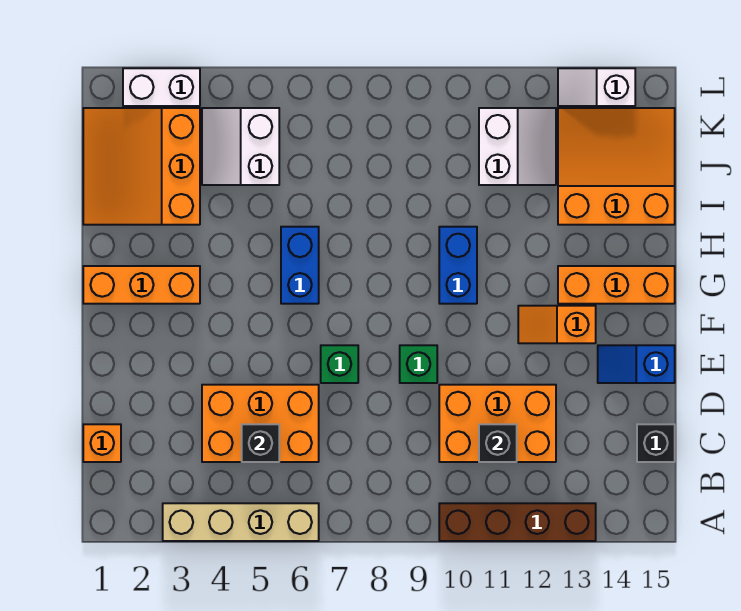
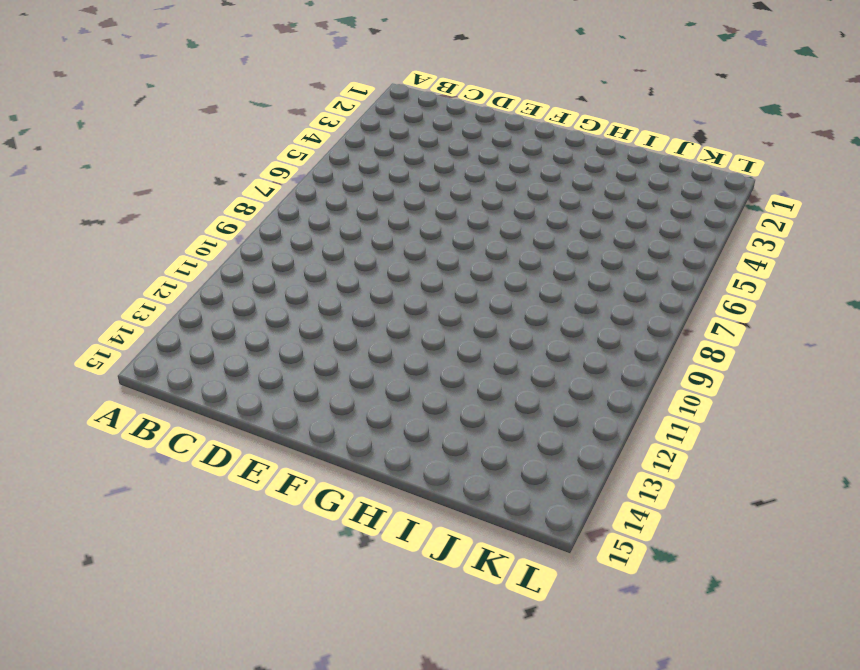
none -> tan brick A3:A6 level 1
none -> brown brick A10:A13 level 1
none -> orange brick C1 level 1

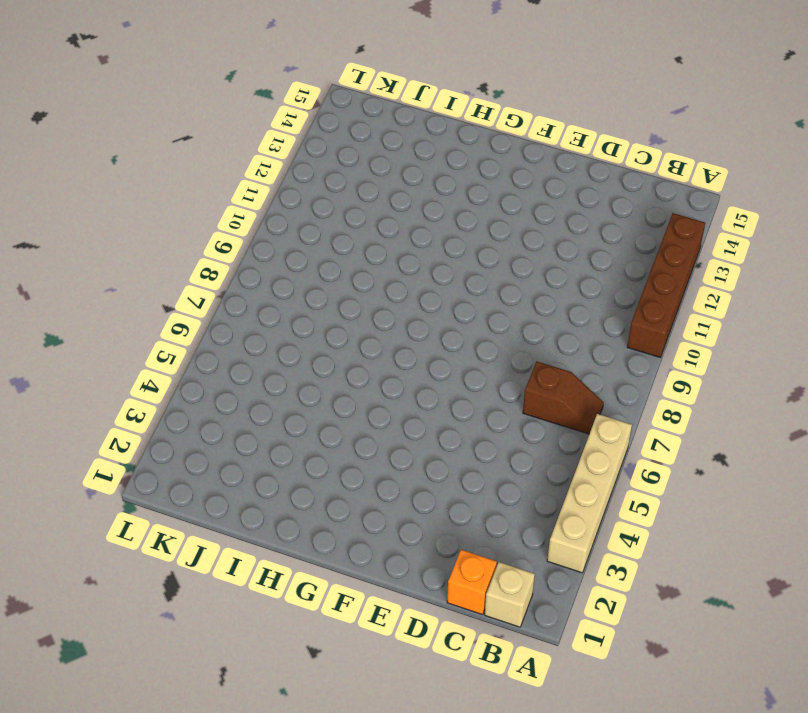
tan brick B1 level 1 -> none
brown slope B7:C7 level 1 top C -> none
none -> orange brick C4:D6 level 1
none -> orange brick C10:D12 level 1
none -> black brick C15 level 1

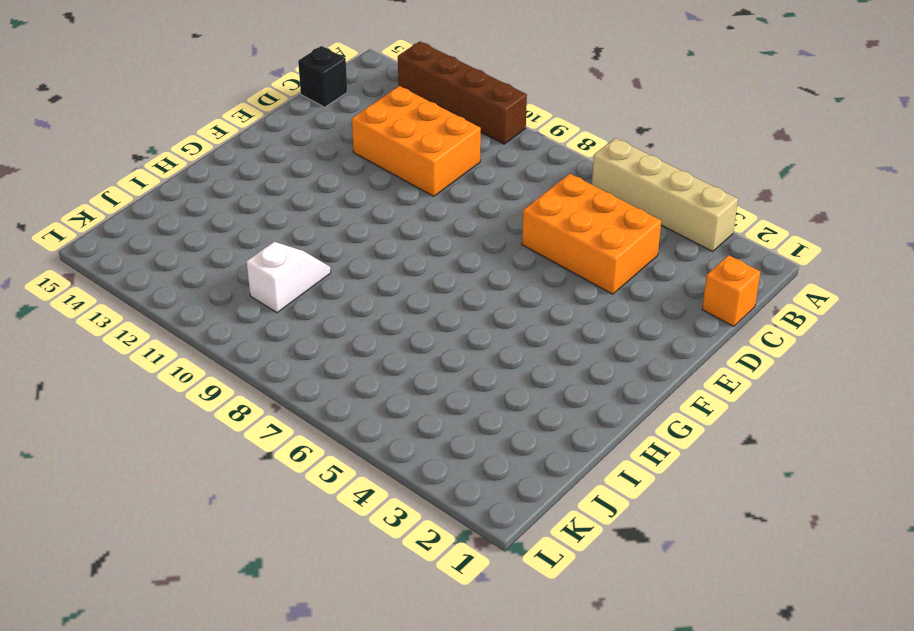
white slope I10:J10 level 1 top J -> white slope L13:L14 level 1 top 14
none -> green brick E7 level 1
none -> green brick E9 level 1
none -> blue slope E14:E15 level 1 top 15

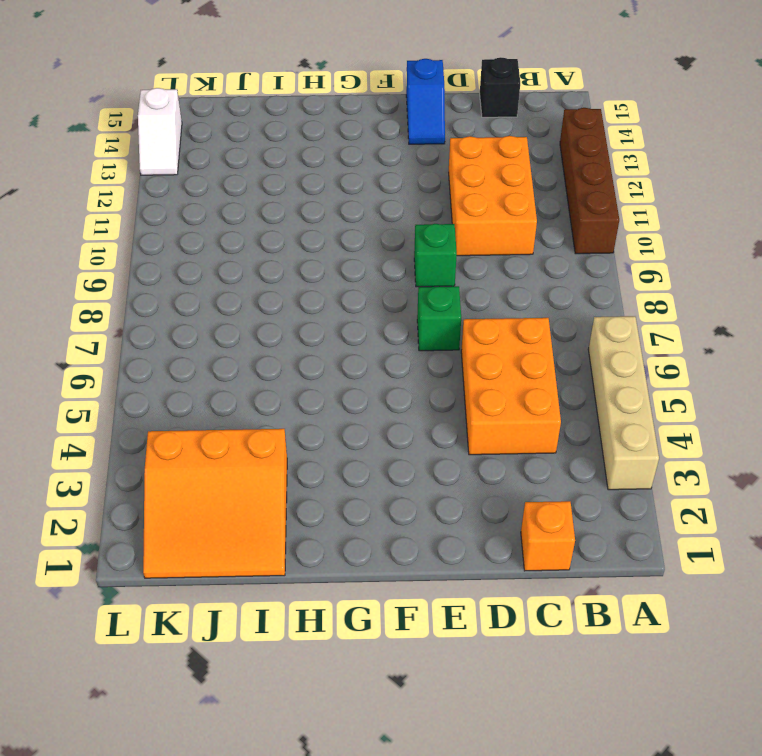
none -> orange slope F12:F13 level 1 top 13
none -> orange brick G1:G3 level 1
none -> blue brick G6:H6 level 1

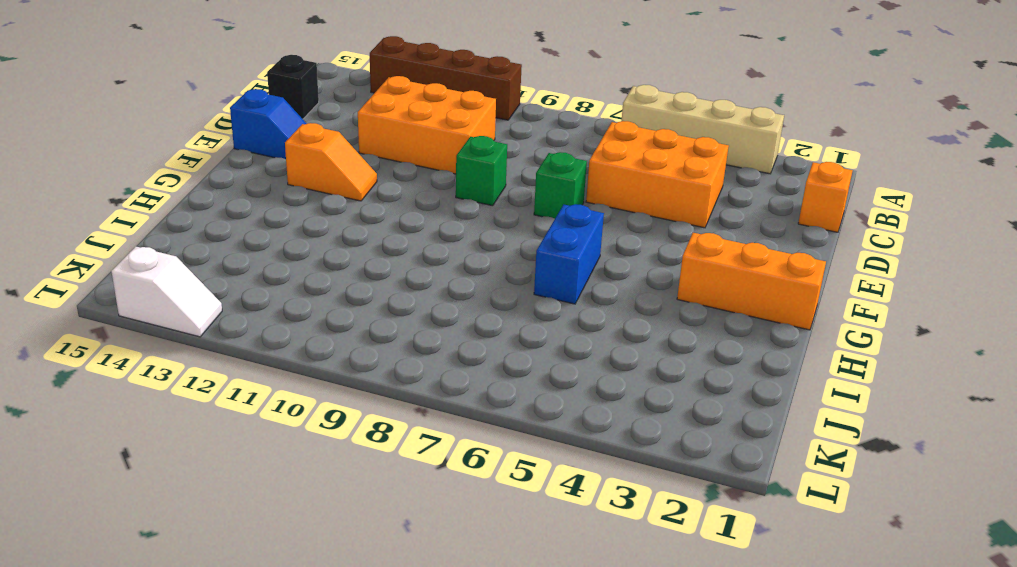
none -> blue brick G10:H10 level 1
none -> orange brick G13:G15 level 1
none -> orange slope I1:K3 level 1 top 3

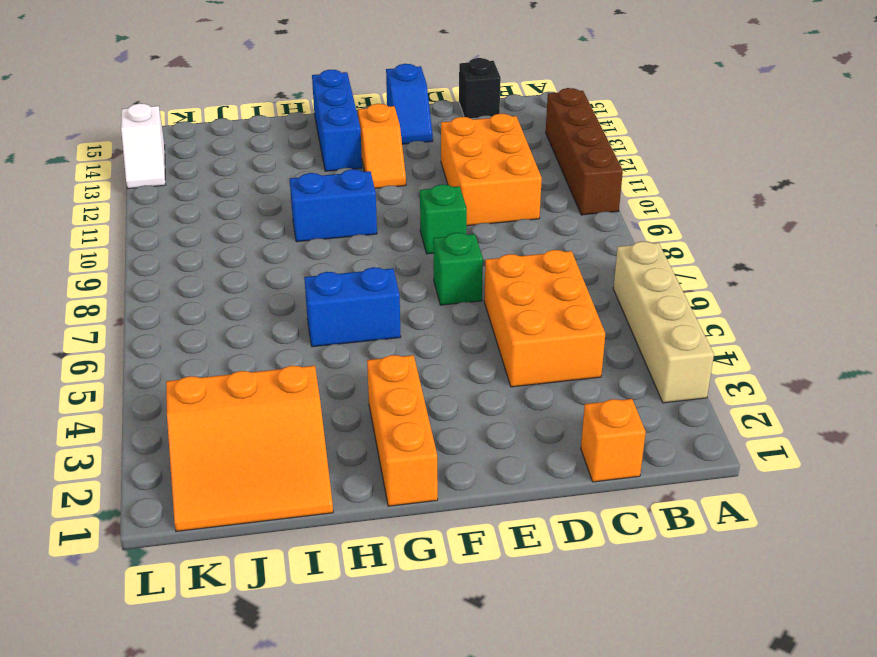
blue brick G13:G15 level 1 -> orange brick G13:G15 level 1
none -> orange slope I13:K15 level 1 top I
none -> white slope J4:K5 level 1 top 5
none -> white slope J11:K12 level 1 top 11

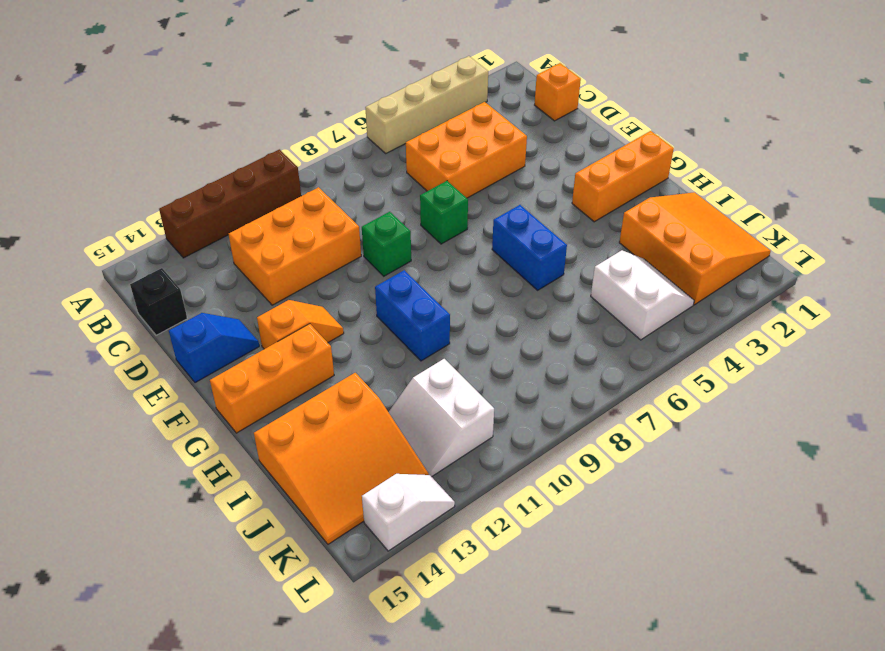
none -> white brick L2:L3 level 1
none -> black brick C5 level 2
none -> black brick C11 level 2

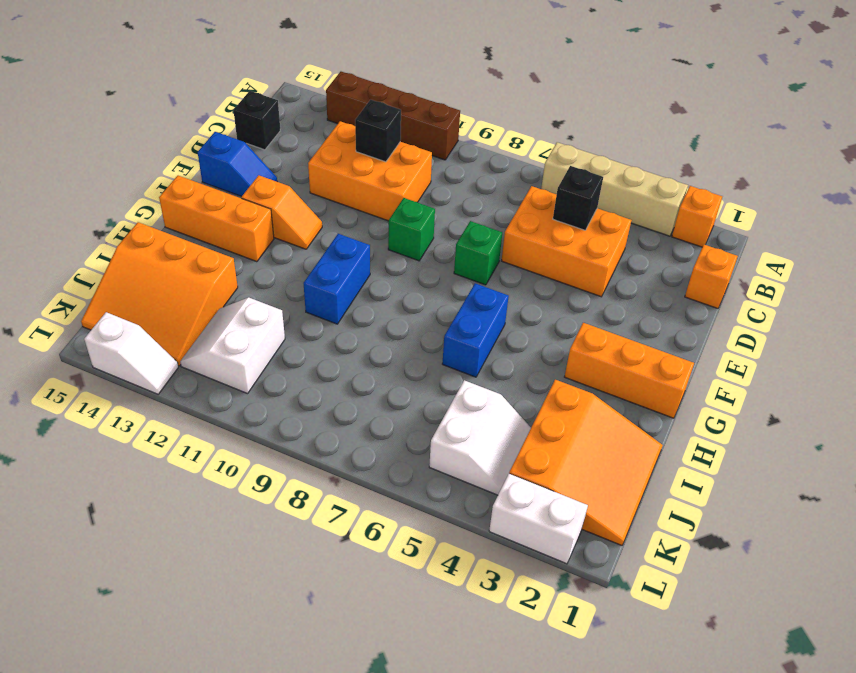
orange brick A2 level 1 -> none

